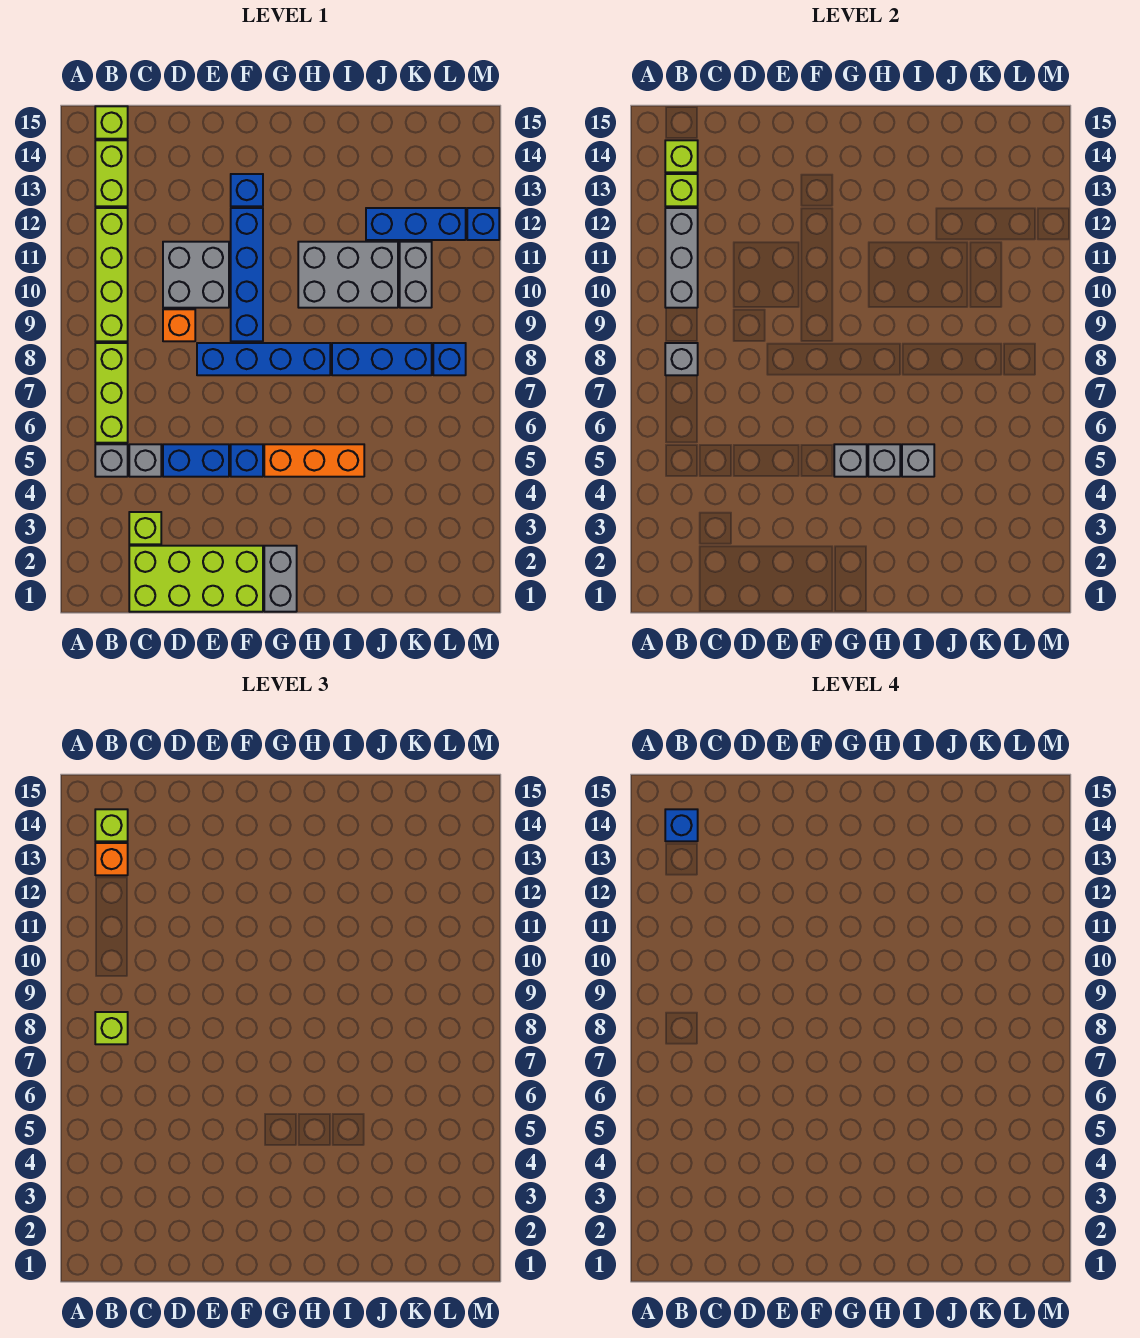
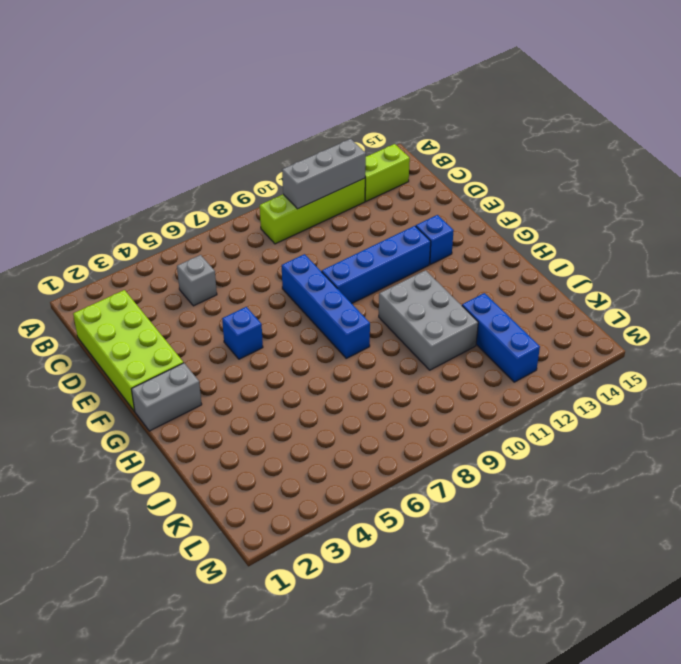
none -> grey brick B5 level 1
none -> lime brick B6:B8 level 1
none -> lime brick B15 level 1
none -> lime brick C3 level 1

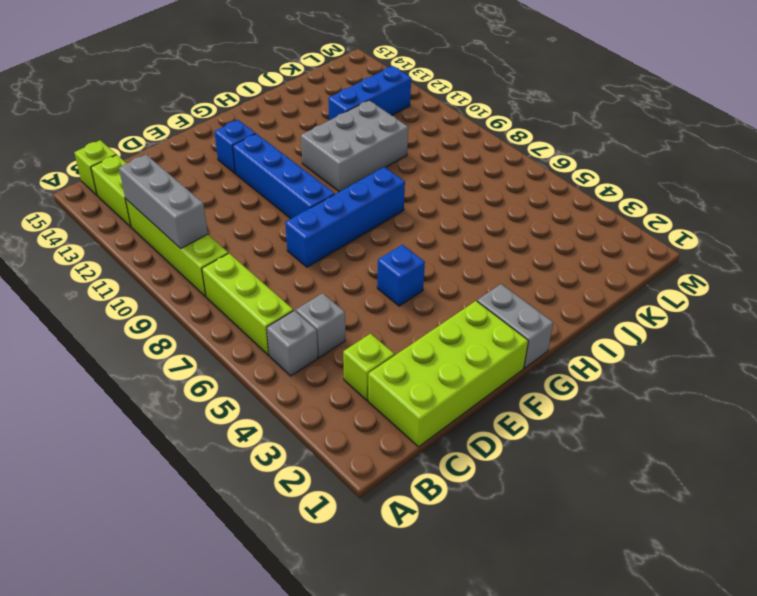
none -> blue brick D5:E5 level 1
none -> orange brick D9 level 1
none -> grey brick D10:E11 level 1
none -> orange brick G5:I5 level 1

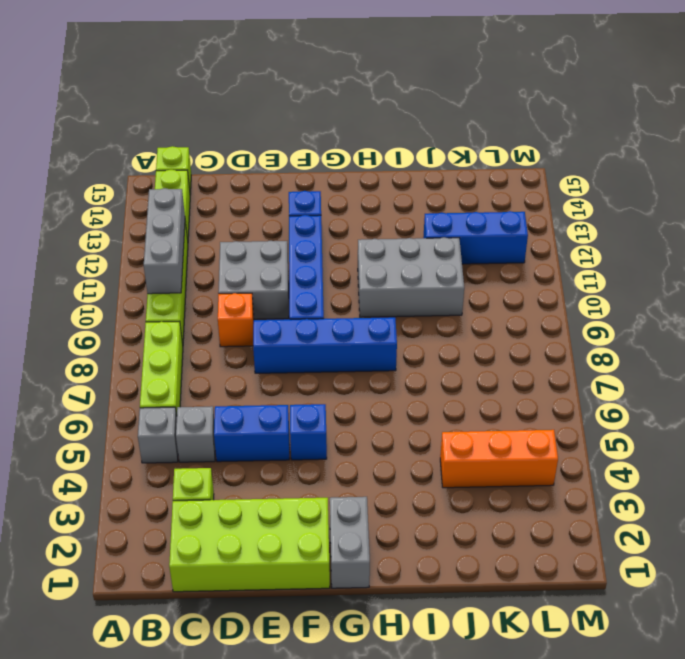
orange brick J4:L4 level 1 -> orange brick G5:I5 level 1
none -> blue brick I8:K8 level 1
none -> grey brick K10:K11 level 1
none -> blue brick L8 level 1
none -> blue brick M12 level 1

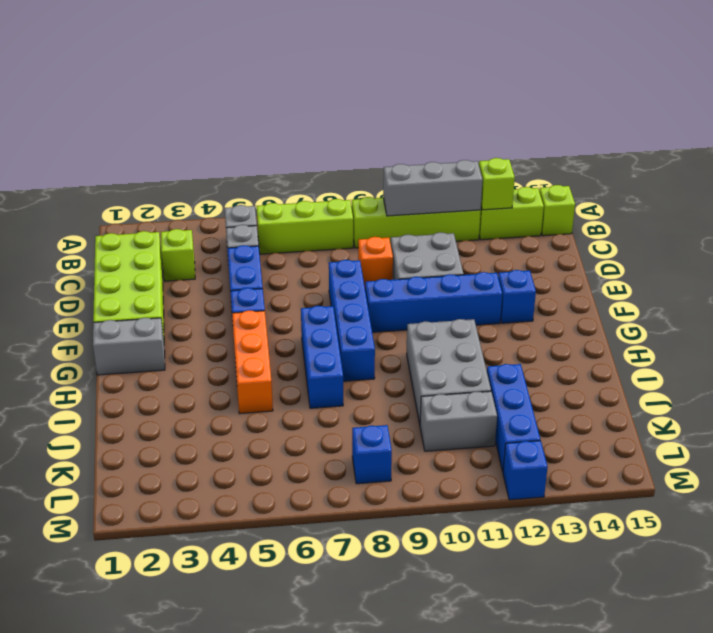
blue brick G7:I7 level 1 -> blue brick I8:K8 level 1
none -> grey brick B8 level 2
none -> lime brick B14 level 2
none -> grey brick G5 level 2
none -> grey brick H5 level 2

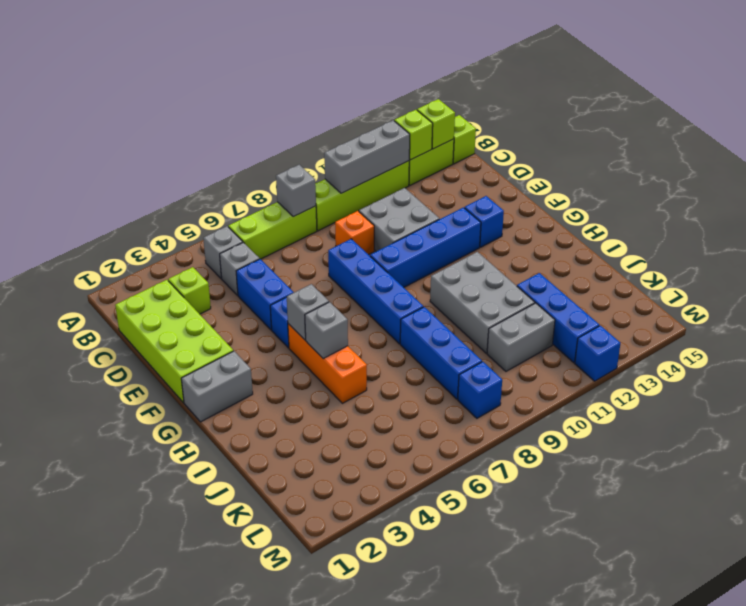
none -> grey brick I5 level 2
none -> lime brick B8 level 3
none -> orange brick B13 level 3
none -> lime brick B14 level 3

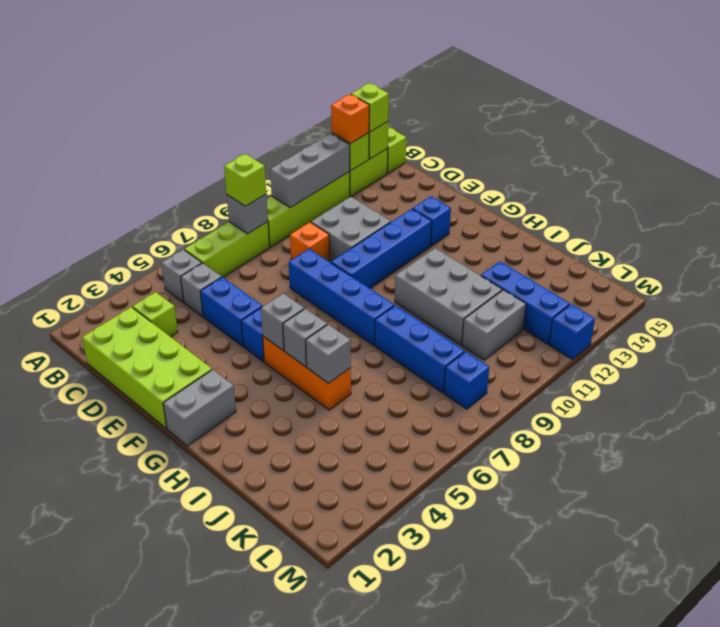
none -> blue brick B14 level 4

